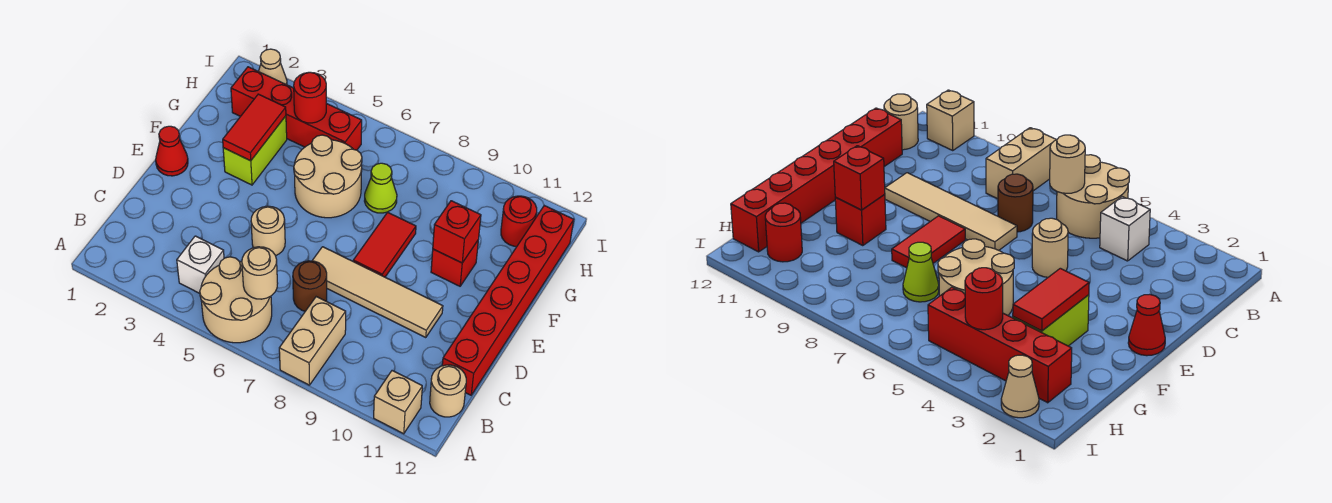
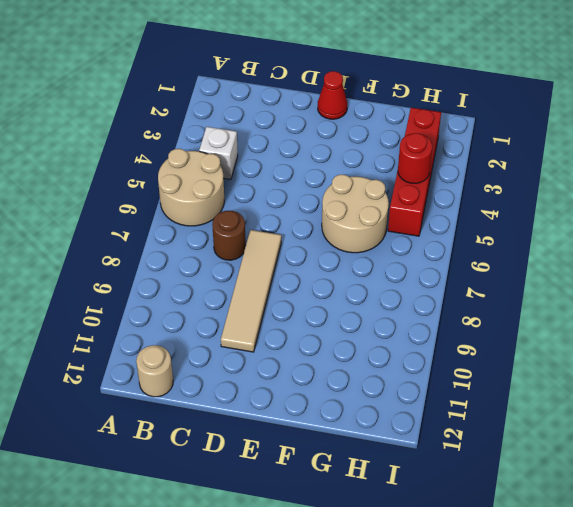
none -> tan brick A8:B8 level 1
none -> tan brick A11 level 1
none -> red brick C12:H12 level 1

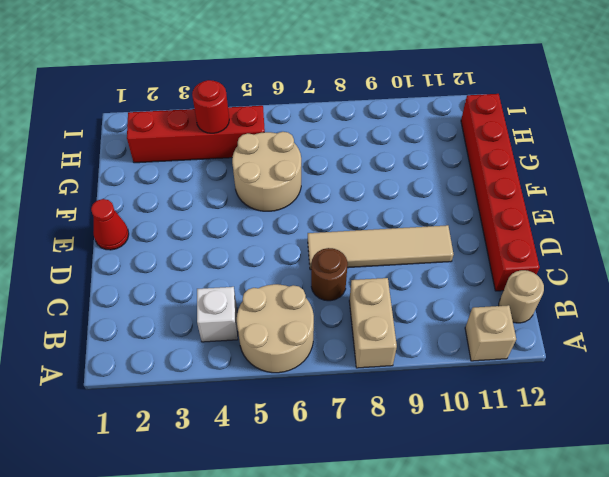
none -> tan round brick D5 level 1
none -> red tile E8:F8 level 1
none -> lime brick F3:G3 level 1

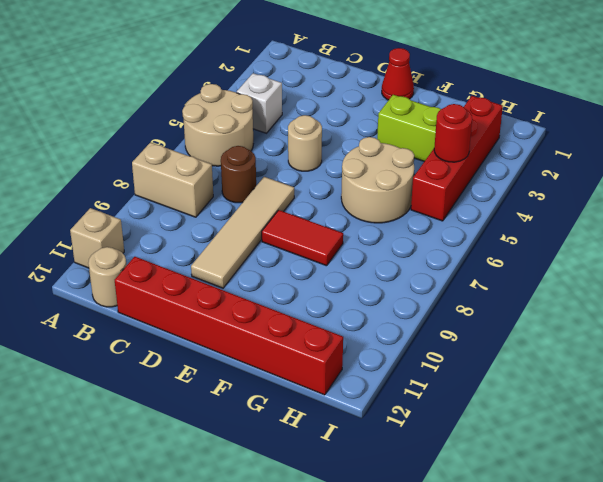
none -> red brick F10 level 1
none -> lime cone G7 level 1
none -> red round brick H11 level 1

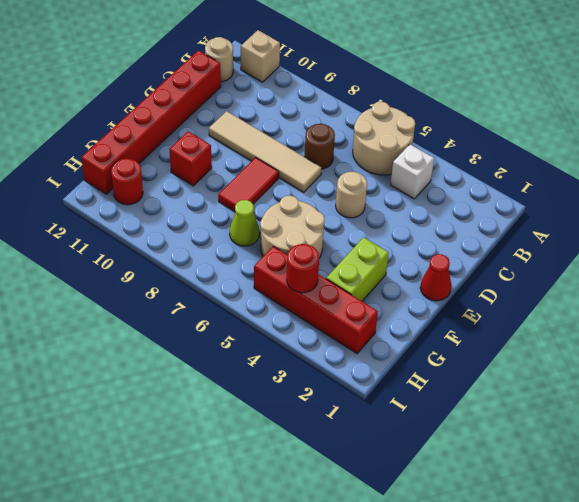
none -> tan brick A8:B8 level 1
none -> tan cone I2 level 1
none -> tan round brick B6 level 2

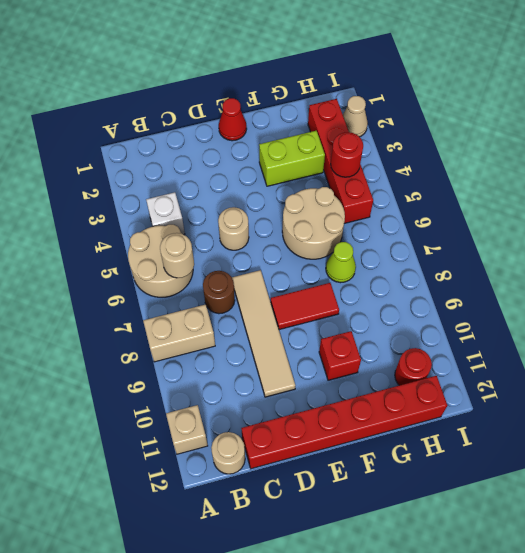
none -> red tile F3:G3 level 2
none -> red brick F10 level 2

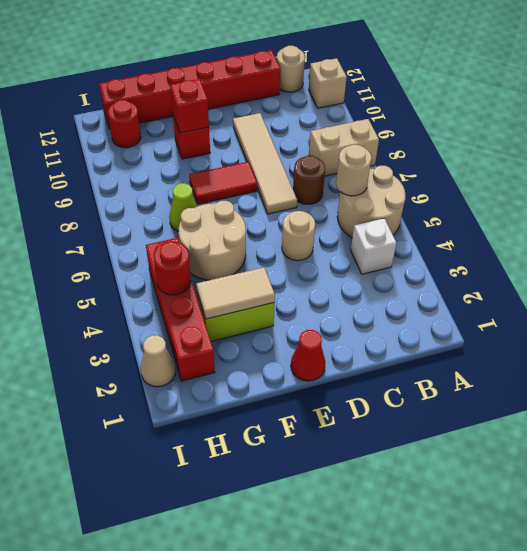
tan tile F3:G3 level 2 -> red tile F3:G3 level 2

